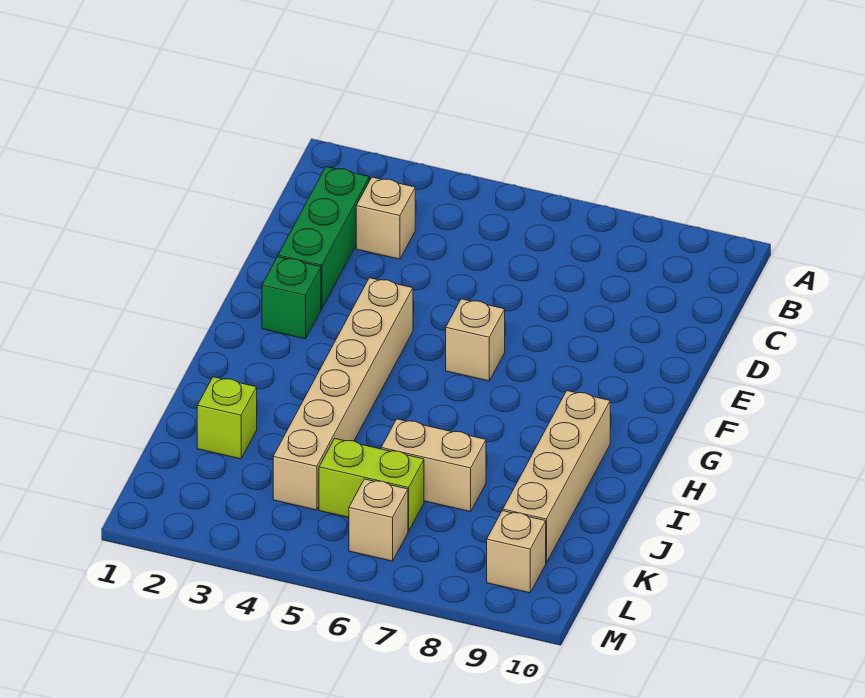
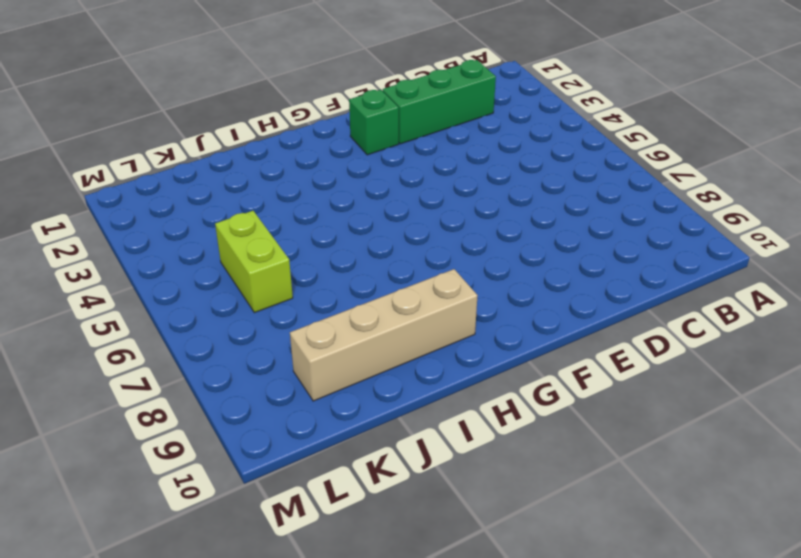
none -> tan brick C3 level 1
none -> tan brick F4:K4 level 1

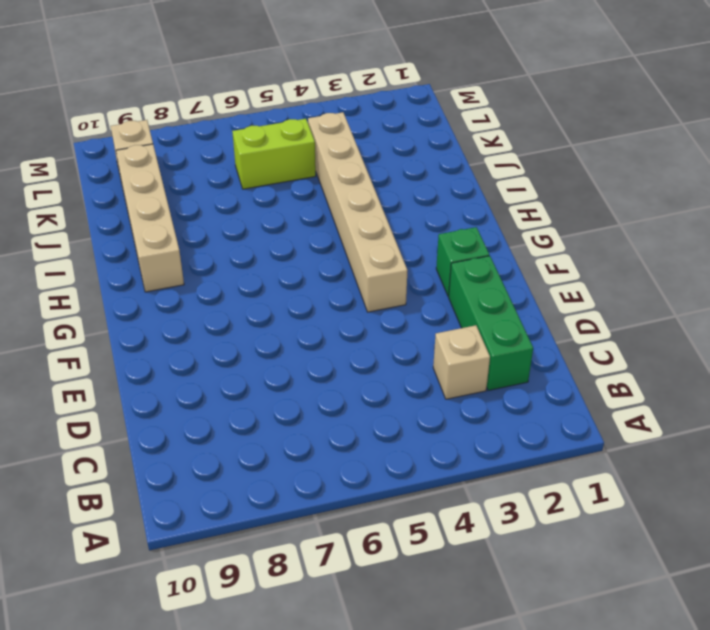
none -> tan brick F6 level 1
none -> lime brick J2 level 1

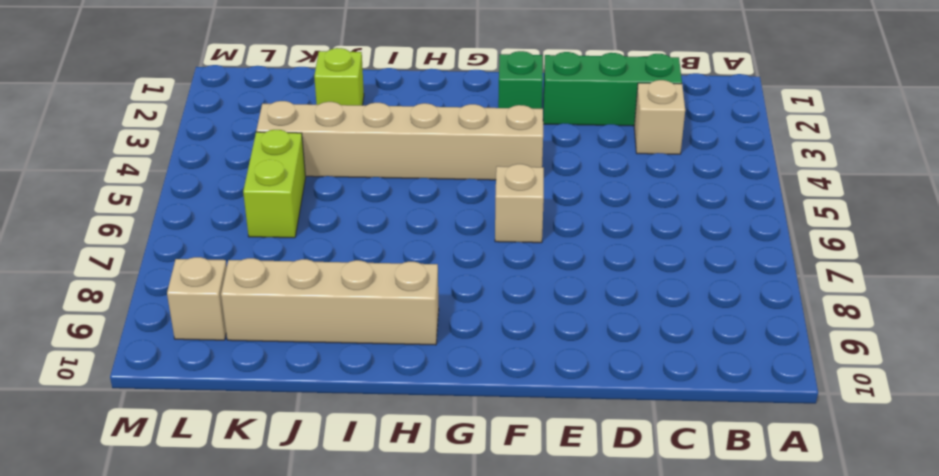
none -> tan brick J6:J7 level 1
none -> tan brick L6 level 1

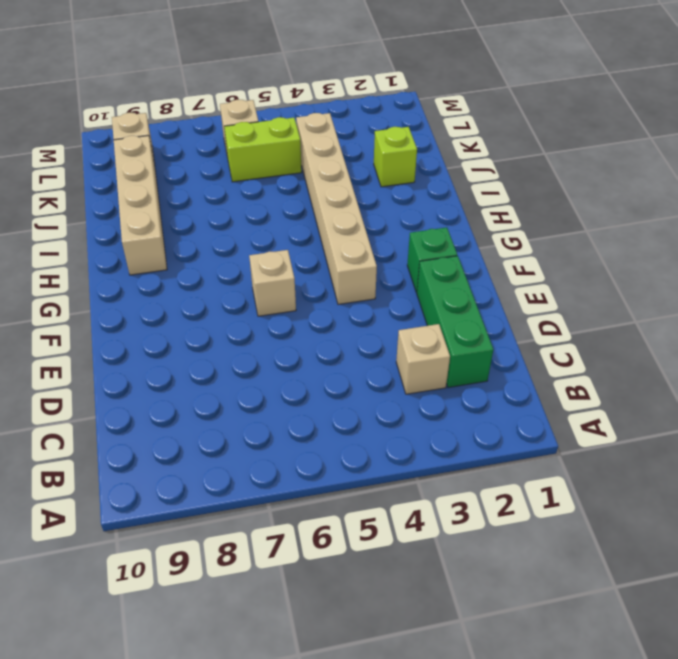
none -> tan brick J6:J7 level 1

